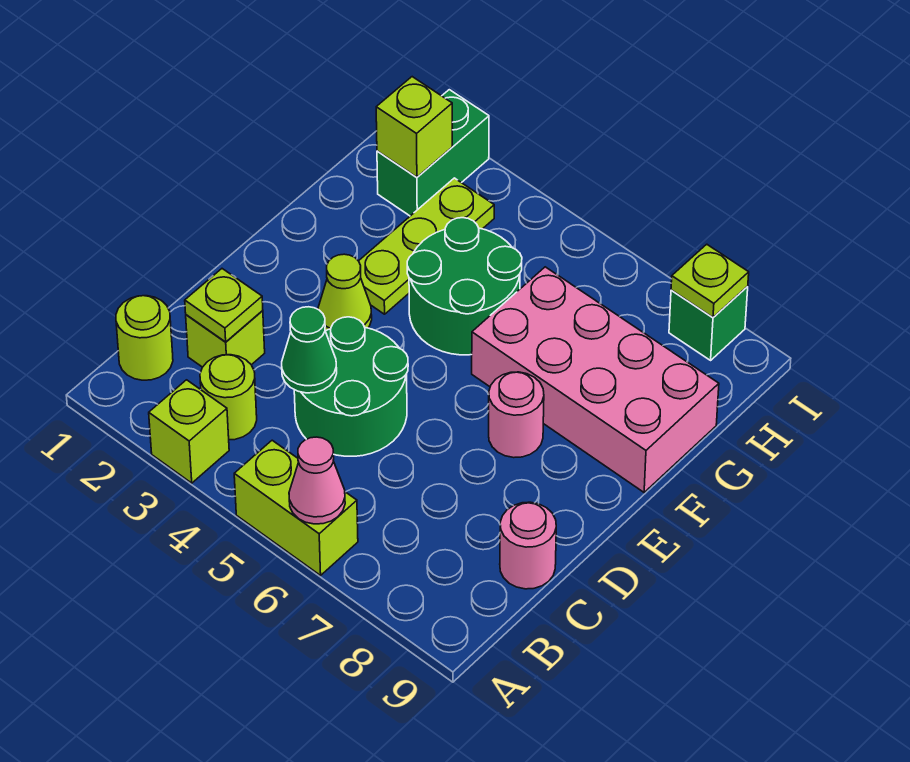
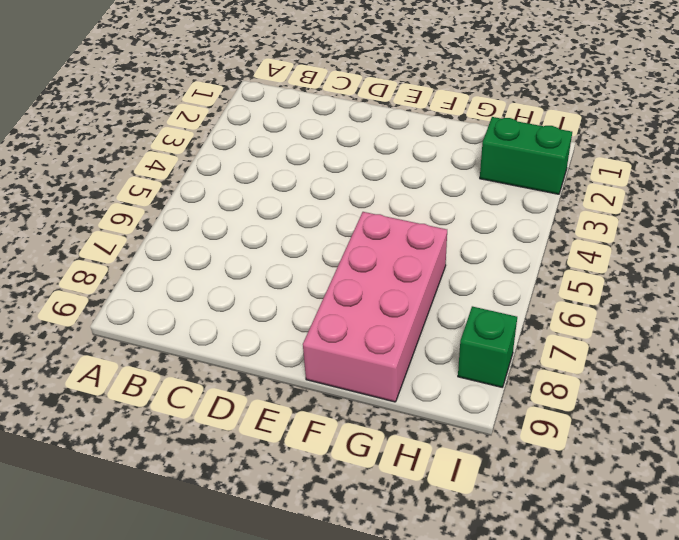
none -> lime brick A3 level 1
none -> lime brick A5:A6 level 1
none -> lime round brick B1 level 1

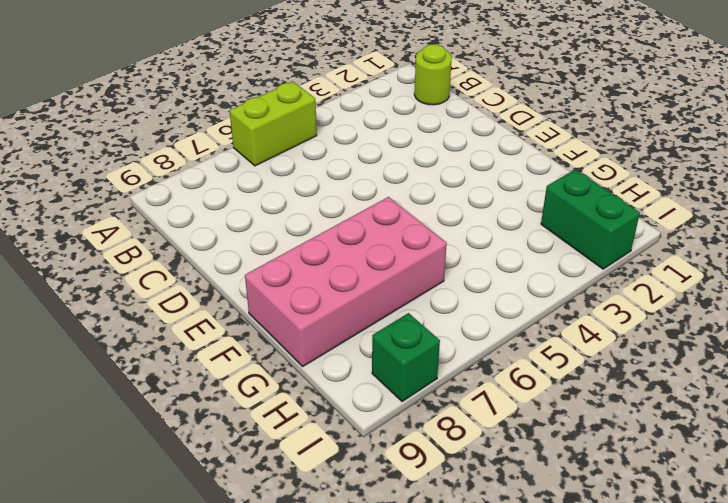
none -> lime brick A3 level 1
none -> lime round brick B3 level 1
none -> lime brick C2 level 1

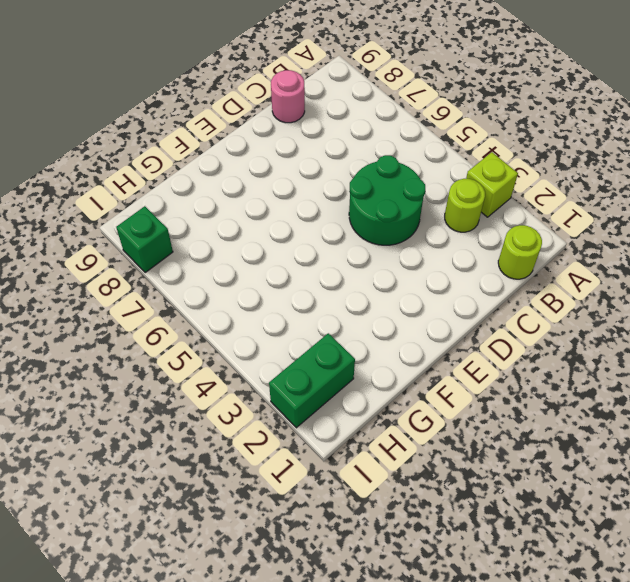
none -> lime brick A5:A6 level 1
none -> lime brick C2 level 1
none -> lime cone E3 level 1

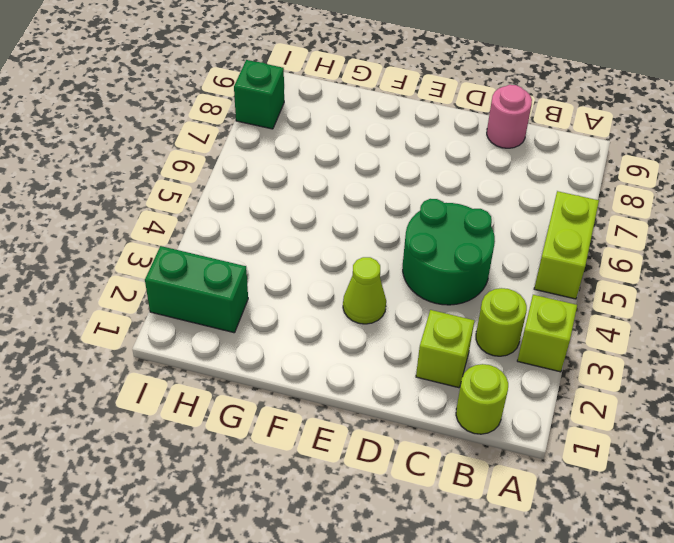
none -> pink round brick E7 level 1
none -> lime plate F3:H3 level 1
none -> green round brick F4:G5 level 1

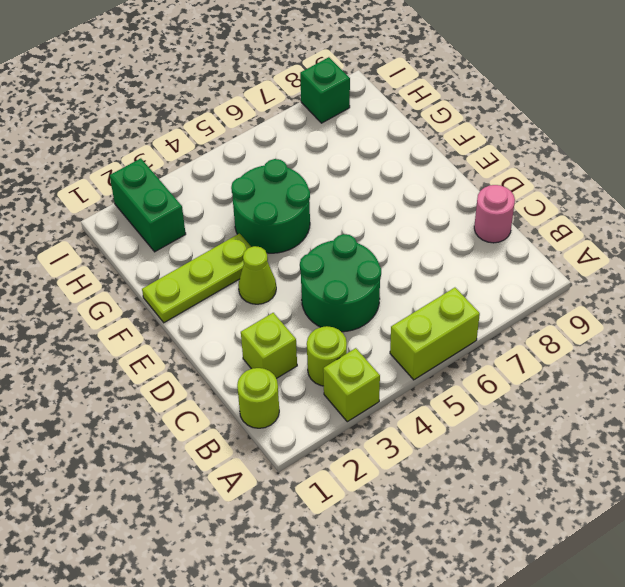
lime plate F1:F3 level 1 -> lime plate F3:H3 level 1
none -> pink round brick E7 level 1
none -> pink brick F6:G9 level 1
none -> pink cone A6 level 2

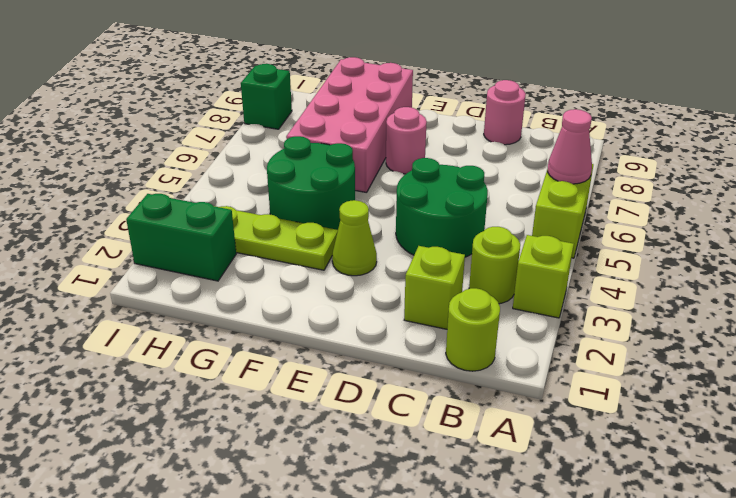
none -> lime plate C2 level 2
none -> green cone C4 level 2
none -> lime brick H2 level 2

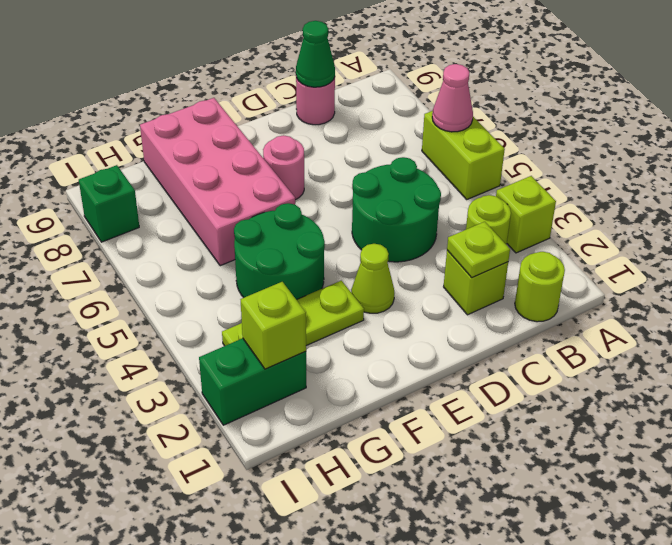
green cone C9 level 2 -> green cone C4 level 2
none -> lime plate I8 level 2

